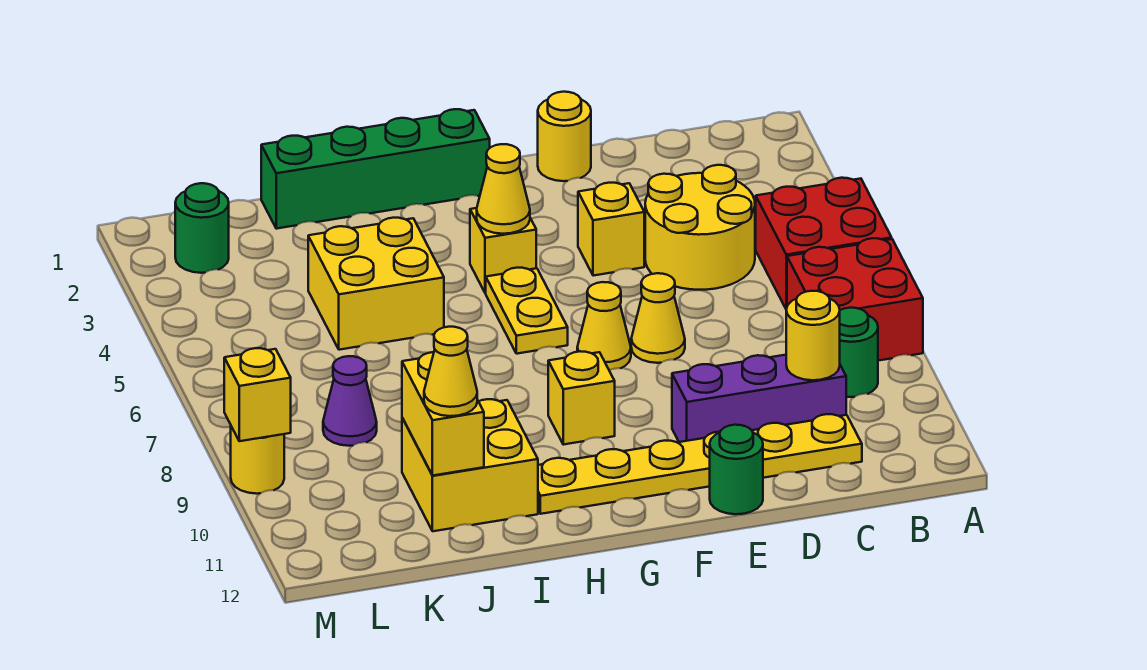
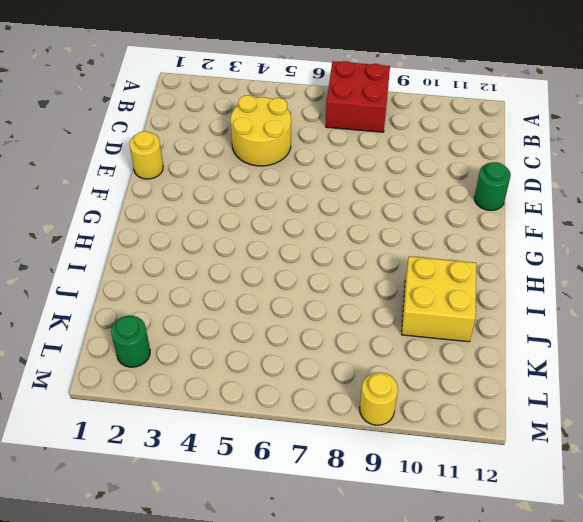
none -> red brick A5:B6 level 1
none -> green round brick B9 level 1
none -> purple brick C10:E10 level 1

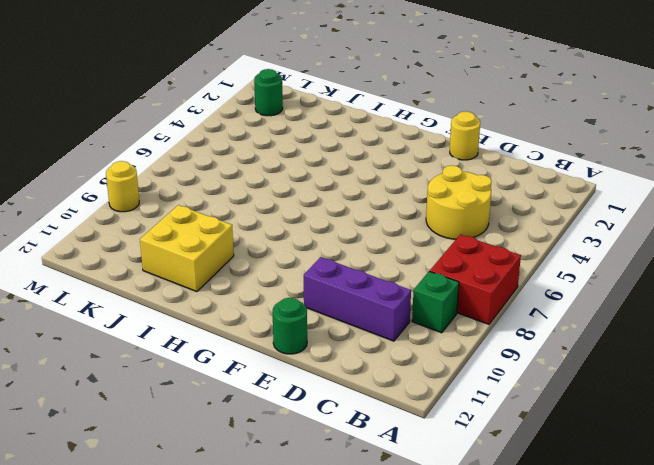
green brick B9 level 1 -> green round brick B9 level 1
none -> red brick A5:B6 level 1
none -> yellow plate C11:H11 level 1
none -> yellow brick E4 level 1

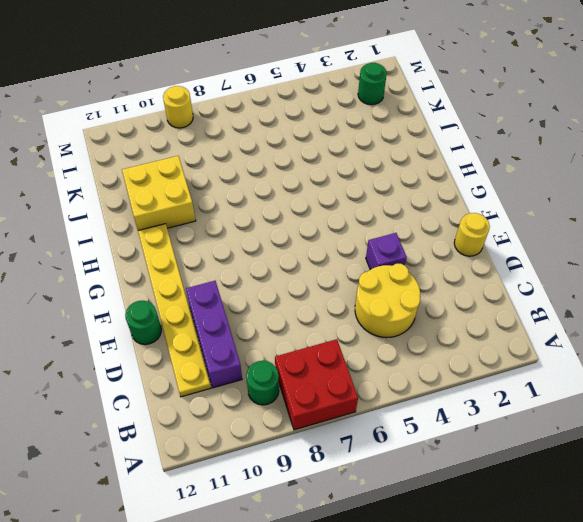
purple brick E4 level 1 -> yellow brick E4 level 1
none -> red brick A5:B6 level 1
none -> yellow cone E7 level 1
none -> yellow cone F7 level 1

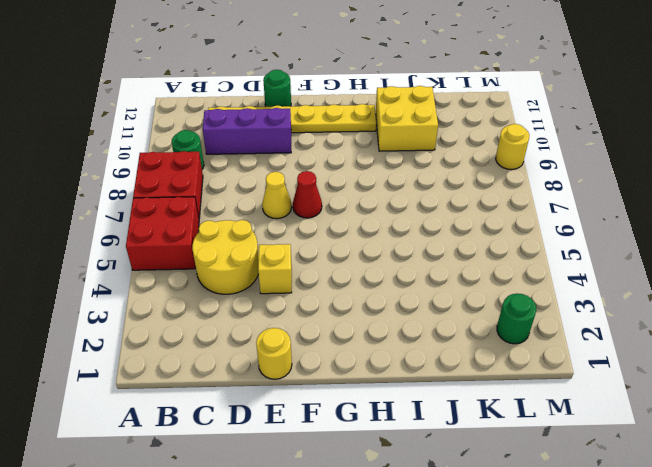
red cone F7 level 1 -> yellow cone F7 level 1
none -> green brick G1:J1 level 1
none -> yellow brick G4 level 1
none -> yellow plate G5:G6 level 1

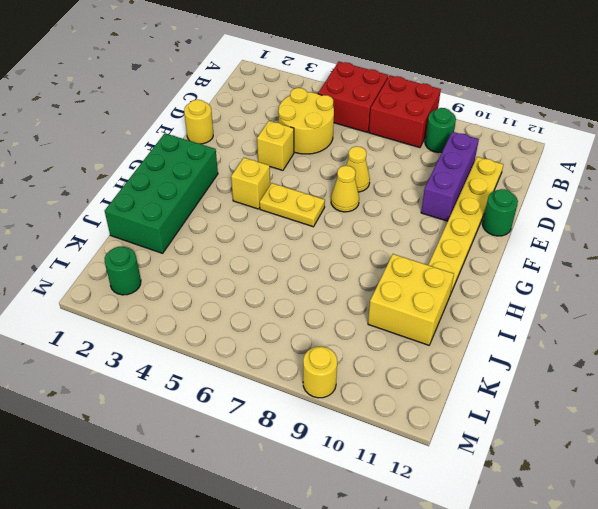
green brick G1:J2 level 1 -> green brick G1:J1 level 1
none -> yellow brick G9 level 1
none -> yellow brick I4:J5 level 1
none -> purple cone K8 level 1

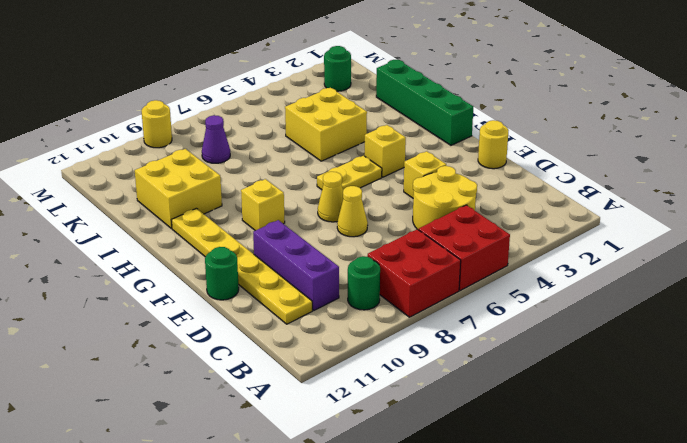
none -> yellow round brick C10 level 2
none -> yellow cone G4 level 2
none -> yellow brick J10:J11 level 2

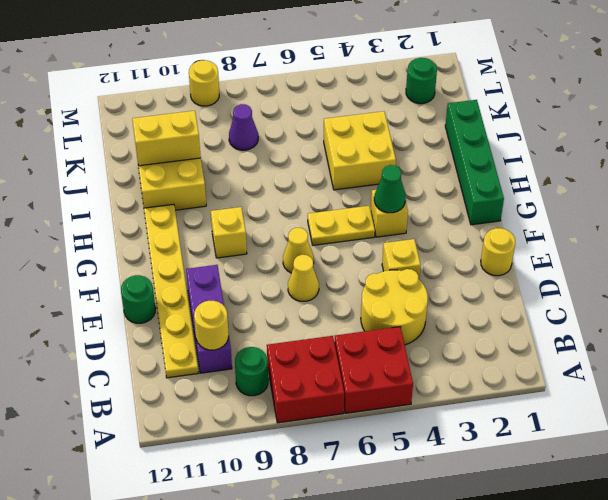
green cone G4 level 2 -> yellow cone G4 level 2
none -> yellow brick M9 level 2
none -> yellow cone J11 level 3

